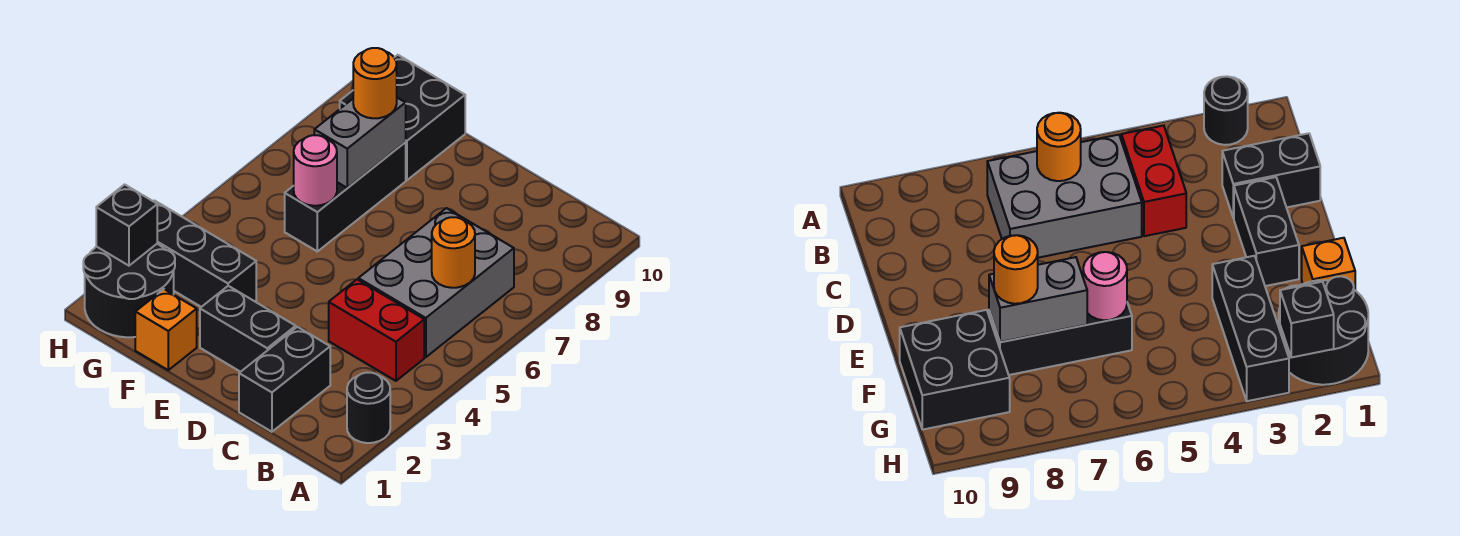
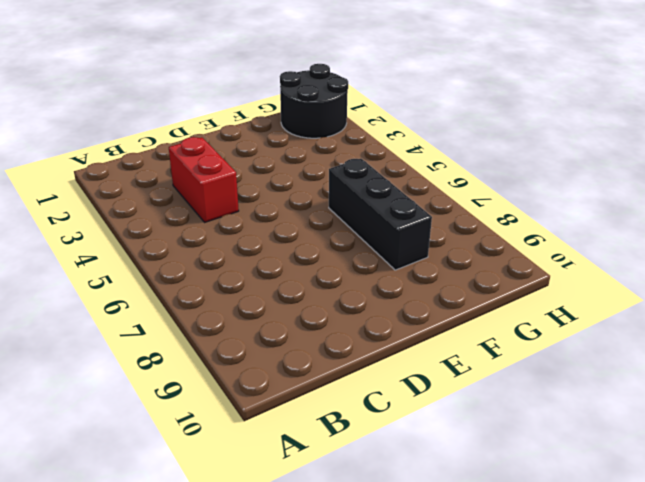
red brick C3:C4 level 1 -> red brick B4:C4 level 1
none -> black round brick A2 level 1
none -> grey brick B5:C7 level 1
none -> black brick C1:C2 level 1

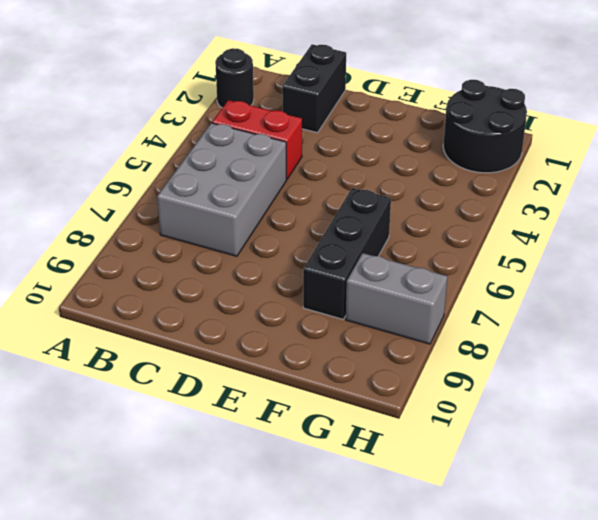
grey brick G8:H8 level 1 -> grey brick F7:F8 level 2
none -> black brick D2:E2 level 1
none -> orange brick F1 level 1
none -> black brick F3:H3 level 1

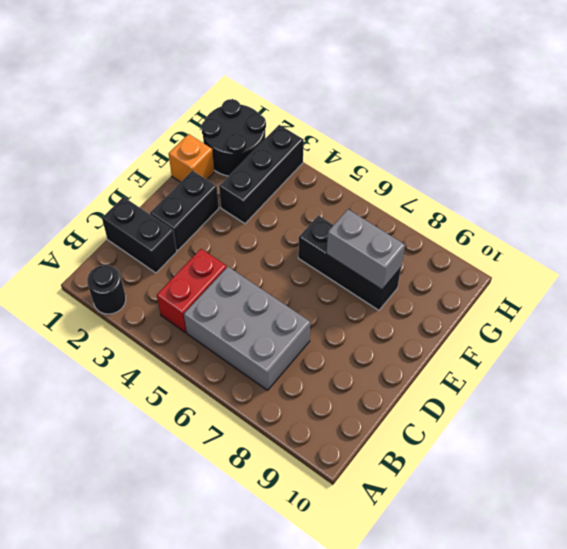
none -> black brick F9:G10 level 1
none -> orange round brick B6 level 2
none -> pink round brick F6 level 2

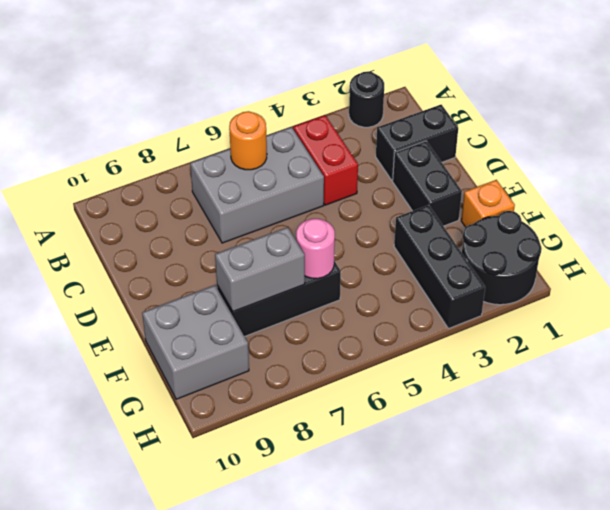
grey brick F9:G10 level 1 -> black brick F9:G10 level 1
none -> black brick H2 level 2
none -> orange round brick F8 level 3

